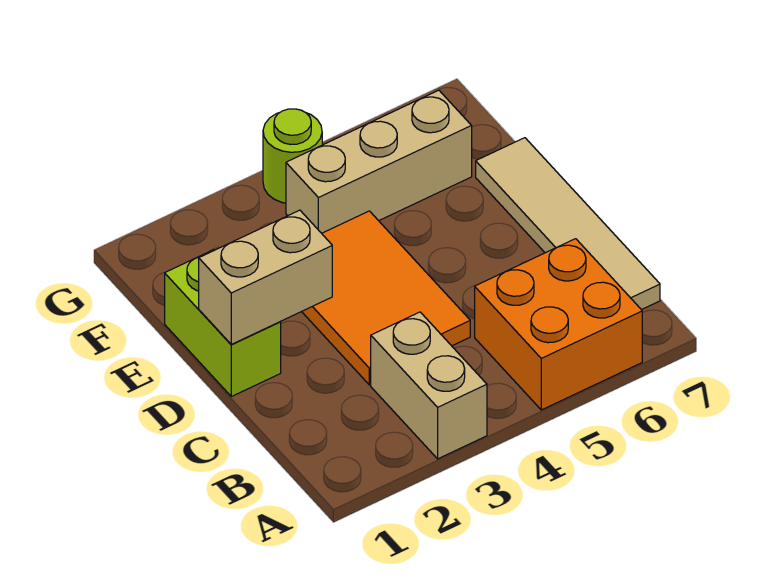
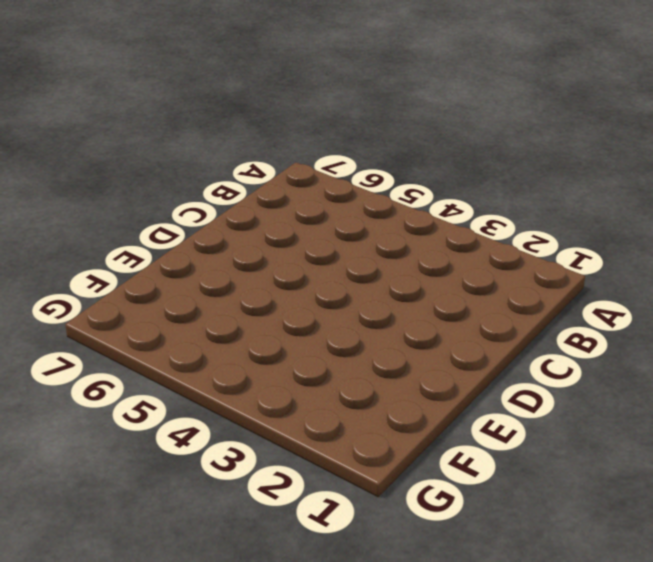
none -> tan brick A3:B3 level 1
none -> orange brick A5:B6 level 1

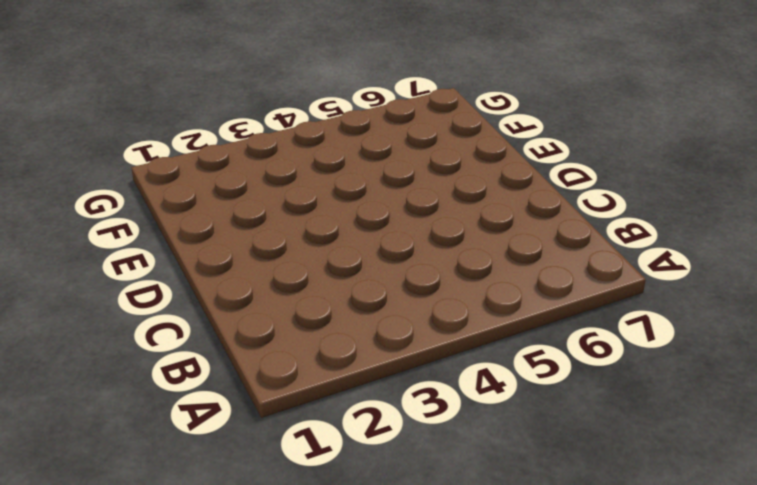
none -> tan brick A3:B3 level 1
none -> orange brick A5:B6 level 1

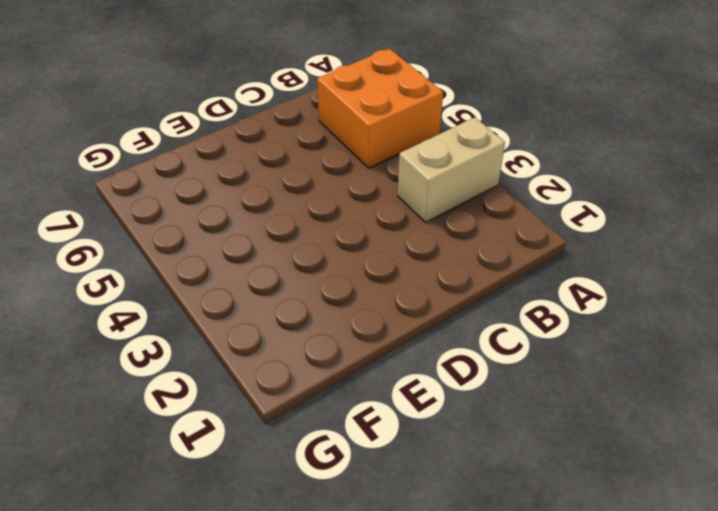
none -> tan tile B7:E7 level 1
none -> orange tile C3:E4 level 1

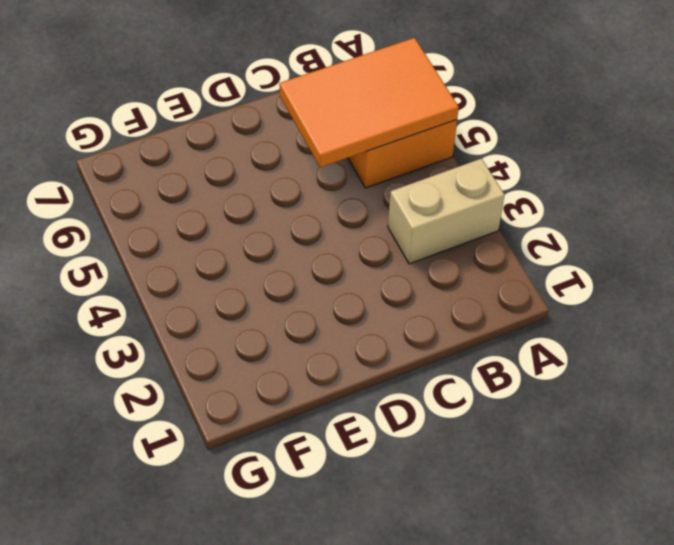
orange tile A5:C6 level 2 -> orange tile C3:E4 level 1
none -> tan tile B7:E7 level 1
none -> lime brick D1:E1 level 1

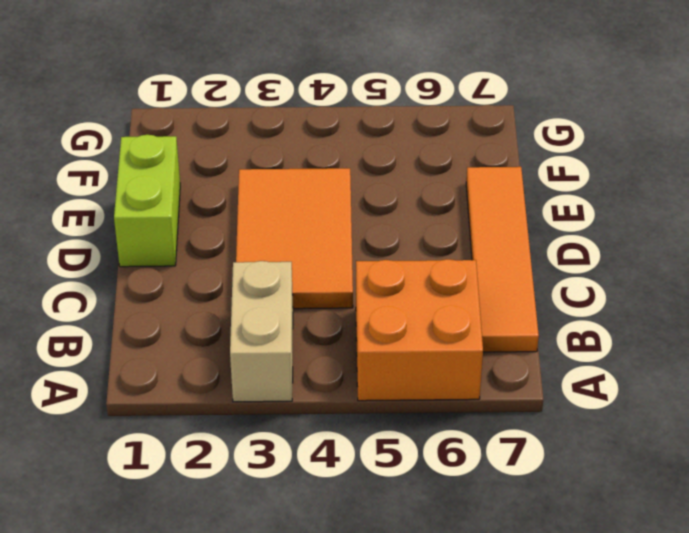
orange tile B7:E7 level 1 -> tan tile B7:E7 level 1
none -> tan brick F4:F6 level 1
none -> lime round brick G4 level 1

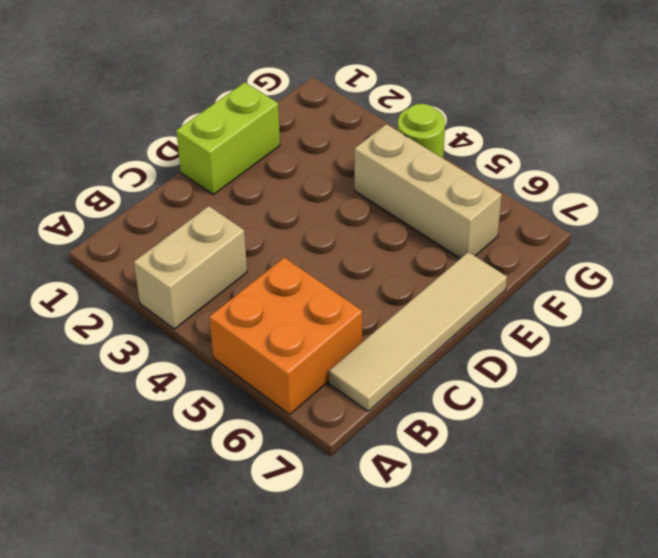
none -> orange tile C3:E4 level 1
none -> tan brick D1:D2 level 2

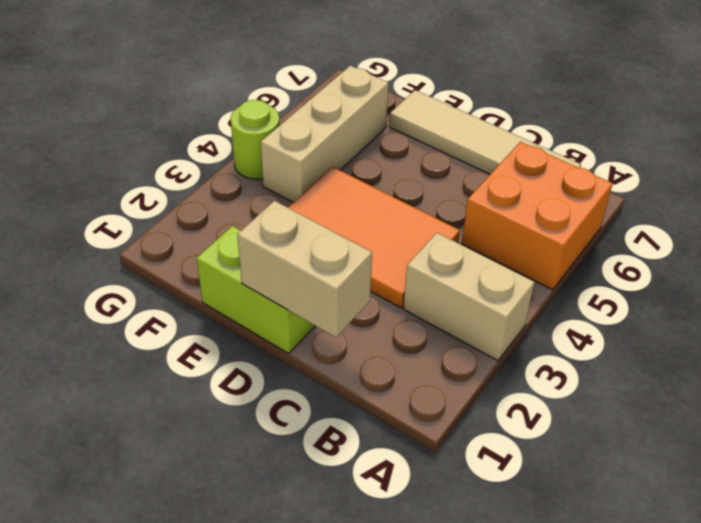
tan brick C1:D1 level 2 -> tan brick D1:D2 level 2

